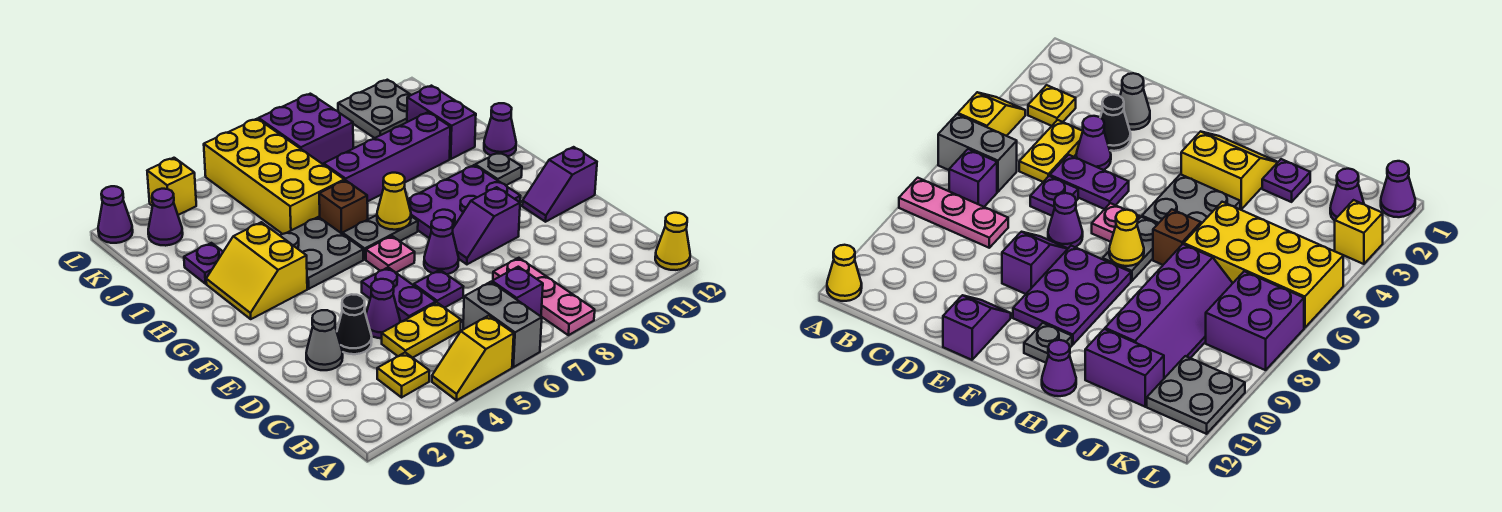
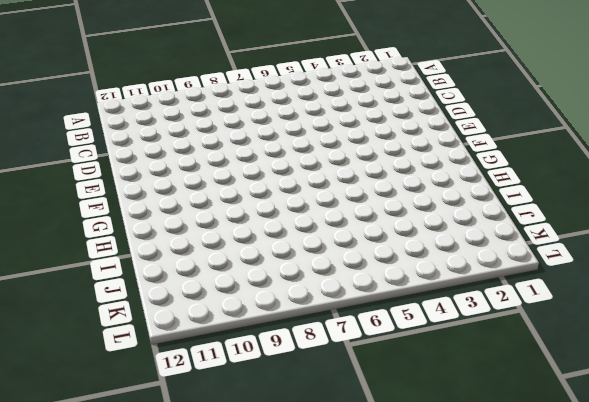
none -> yellow slope A4:A5 level 1 top 5
none -> grey brick A6:B6 level 1
none -> pink plate A8:C8 level 1
none -> yellow cone A12 level 1

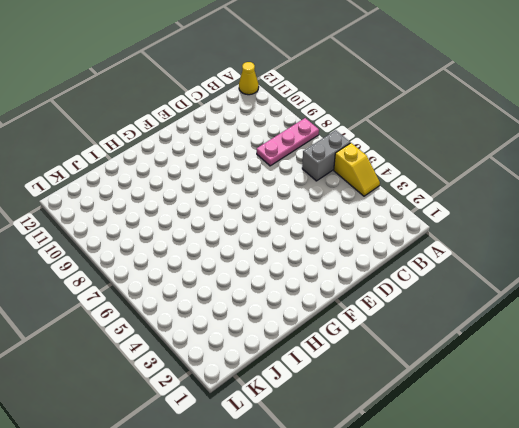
none -> yellow plate B3 level 1
none -> purple brick B7 level 1
none -> yellow plate C4:C5 level 1
none -> grey cone D2 level 1

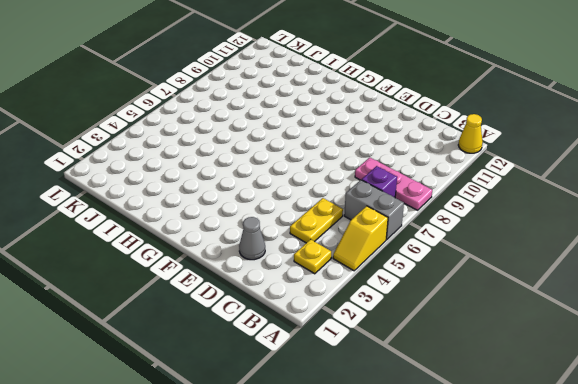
none -> black cone D3 level 1
none -> purple cone D4 level 1
none -> purple plate D5:E5 level 1
none -> purple plate D6 level 1

